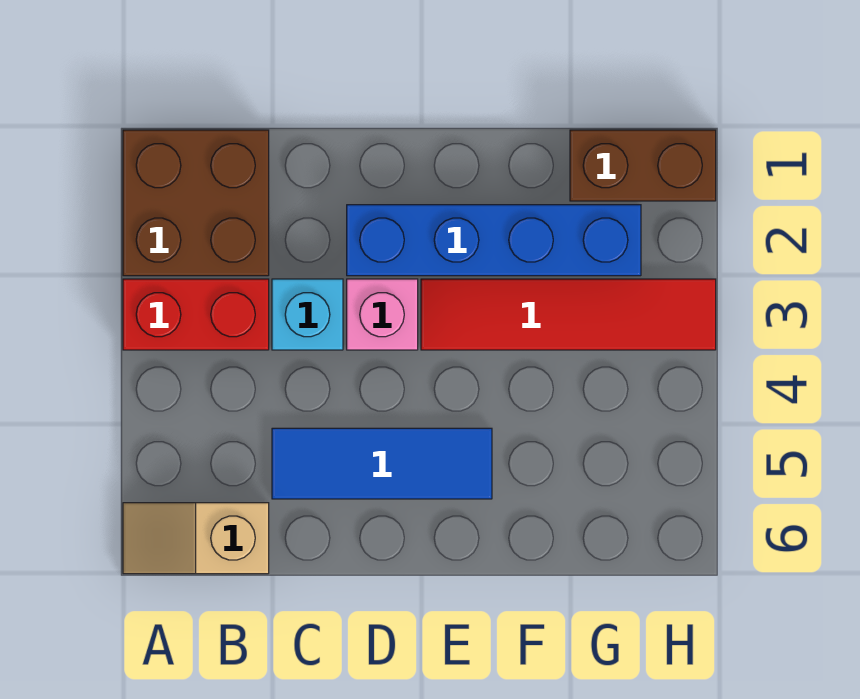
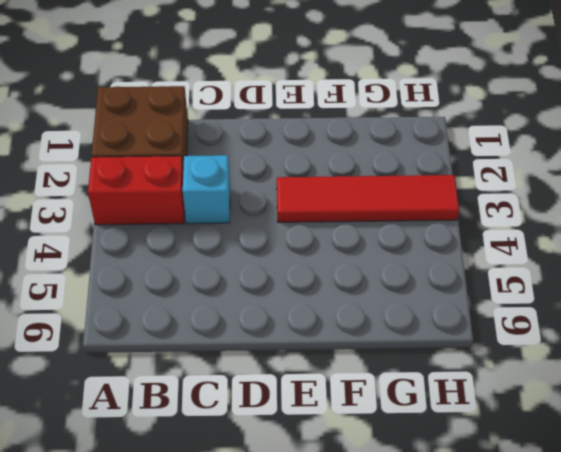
none -> tan slope A6:B6 level 1 top B
none -> blue tile C5:E5 level 1

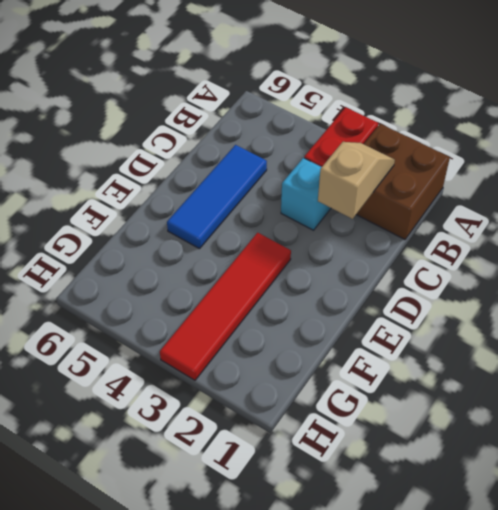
tan slope B2:C2 level 2 top C -> tan slope A6:B6 level 1 top B
none -> blue brick D2:G2 level 1
none -> pink brick D3 level 1

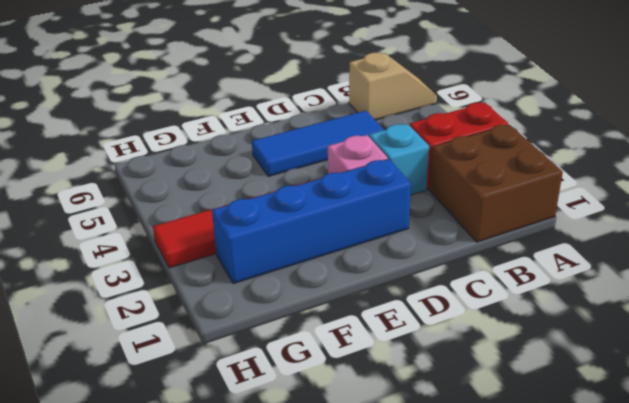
none -> brown brick G1:H1 level 1

